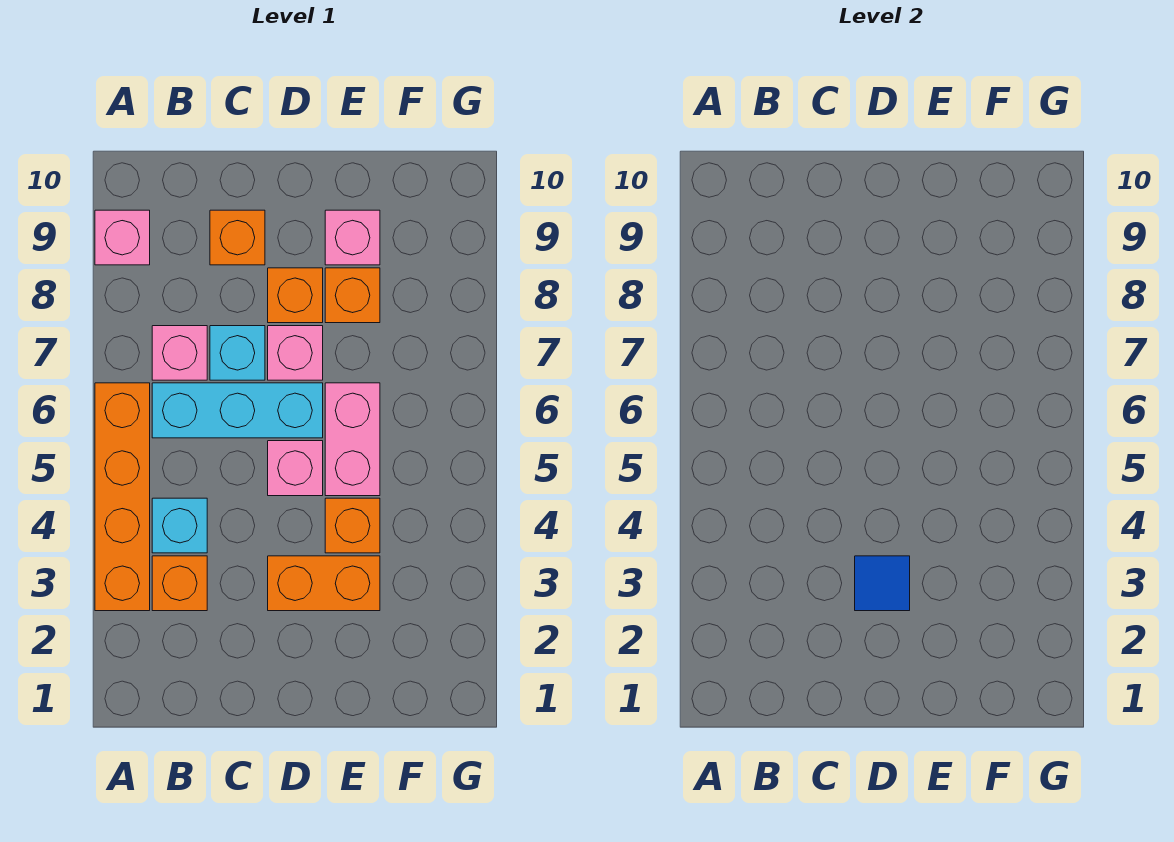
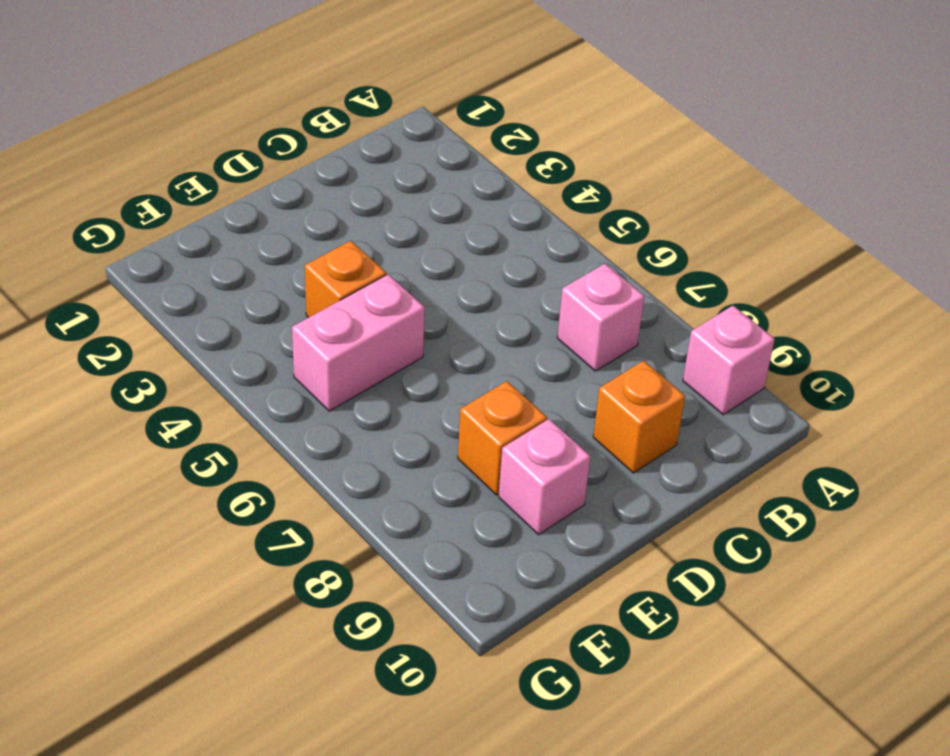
pink brick E5:F5 level 1 -> pink brick E5:E6 level 1
none -> orange brick A3:A6 level 1
none -> orange brick B3 level 1
none -> cyan brick B4 level 1

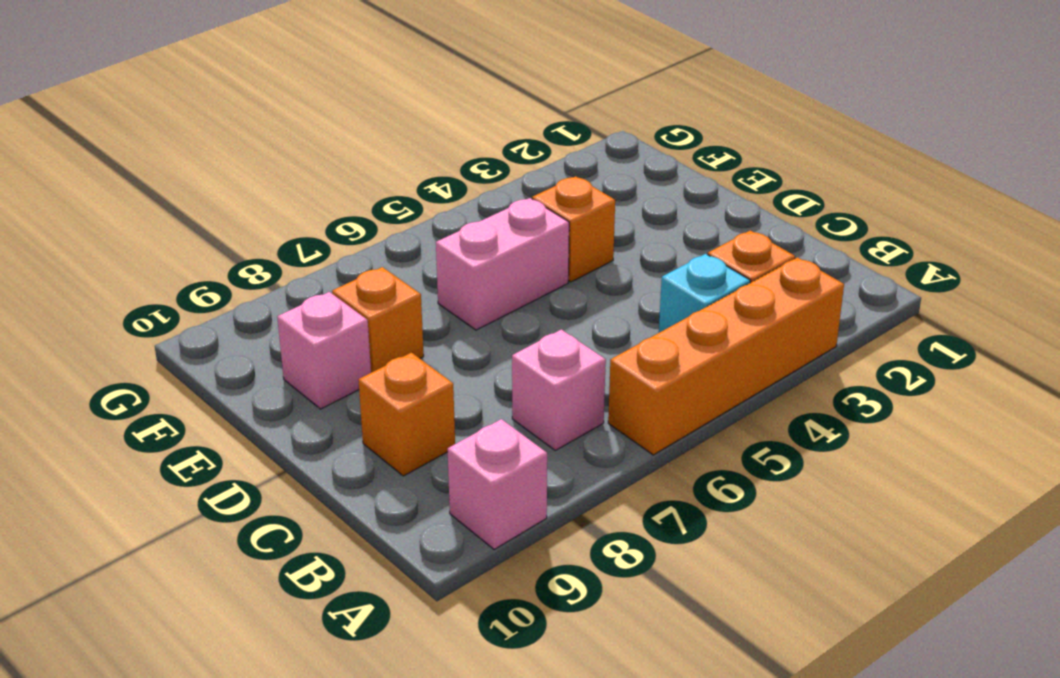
none -> cyan brick B6:D6 level 1
none -> cyan brick C7 level 1
none -> orange brick D3:E3 level 1

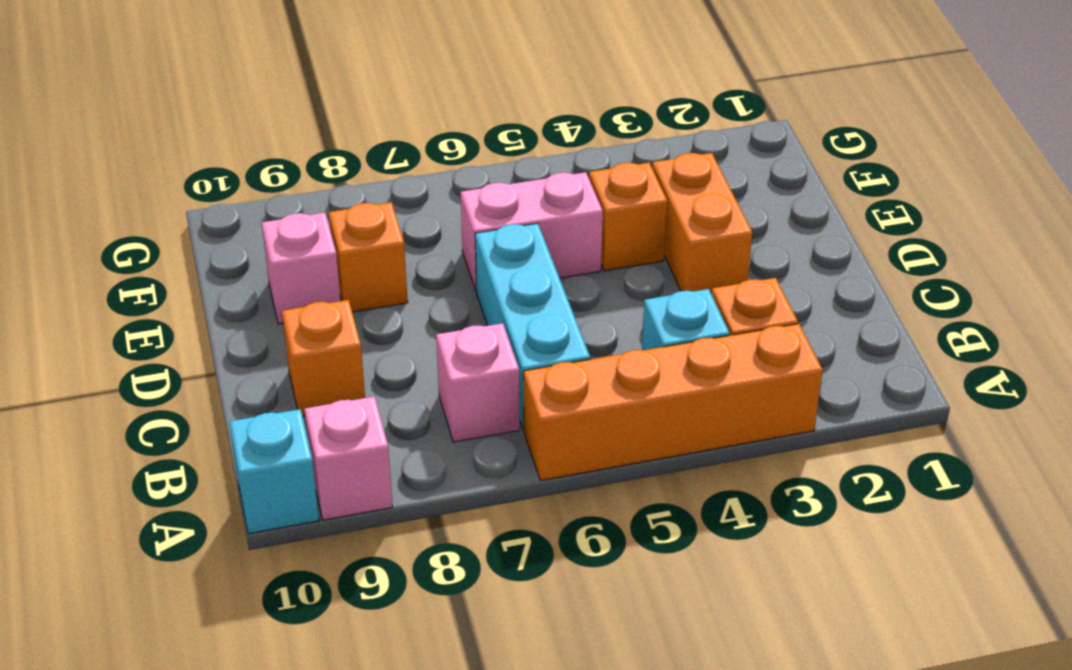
cyan brick A10 level 1 -> cyan brick C7 level 1
none -> pink brick D5 level 1
none -> pink brick D7 level 1
none -> orange brick D8 level 1

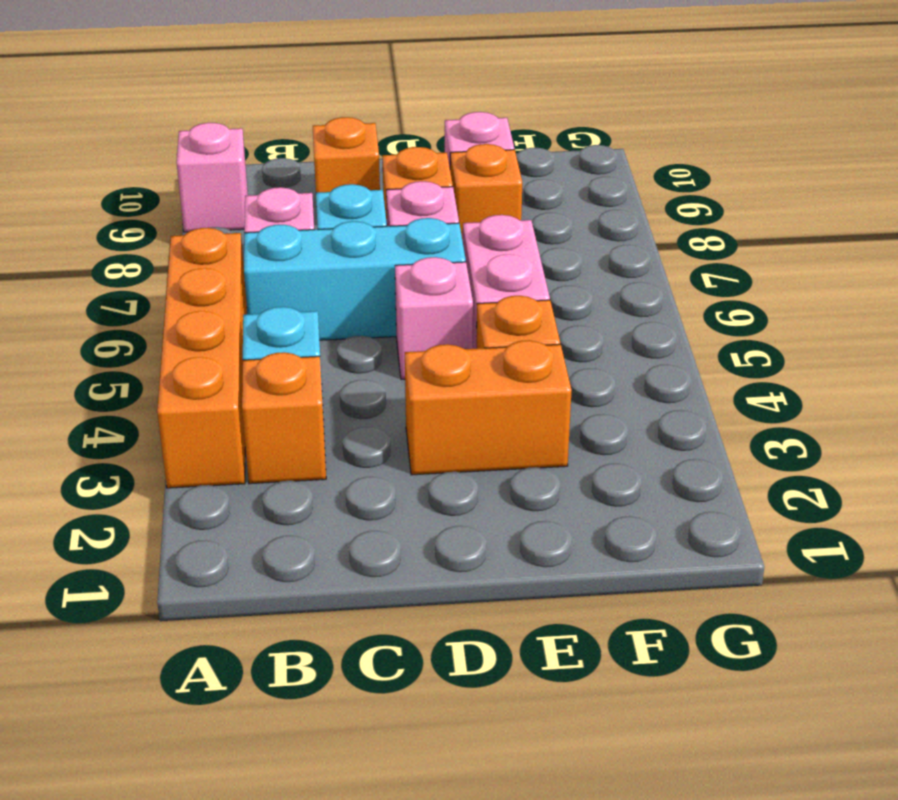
none -> blue tile D3 level 2

